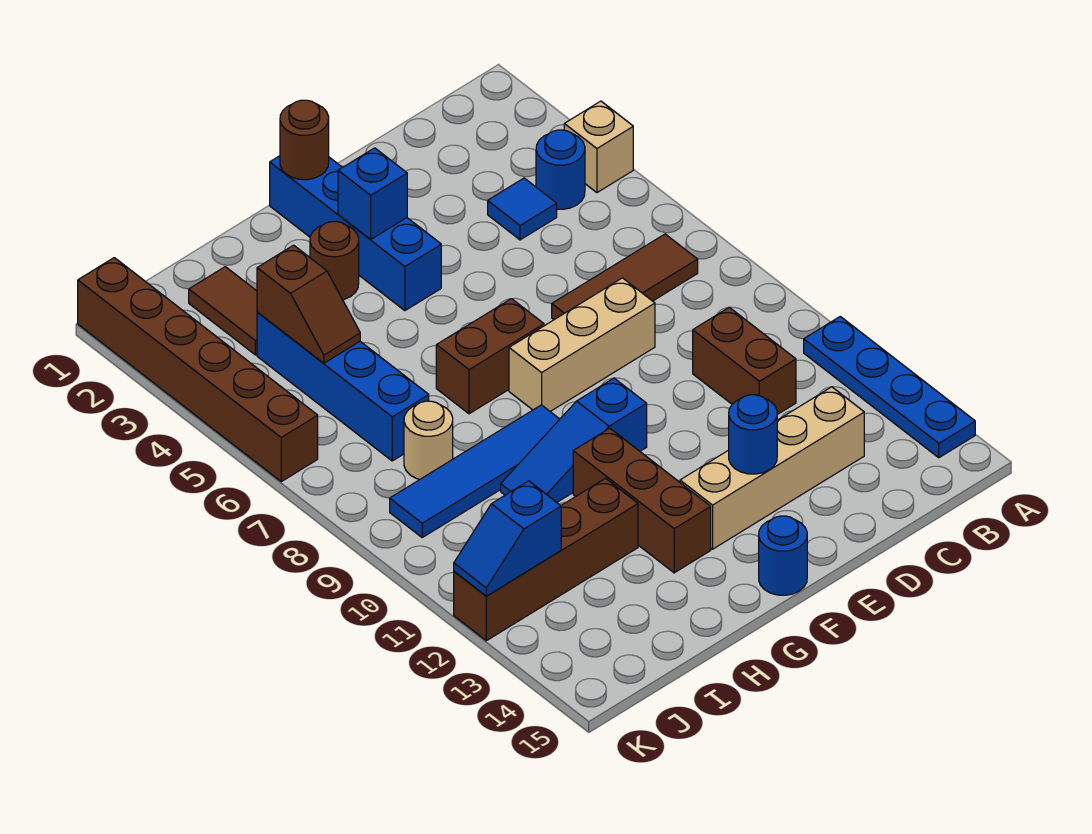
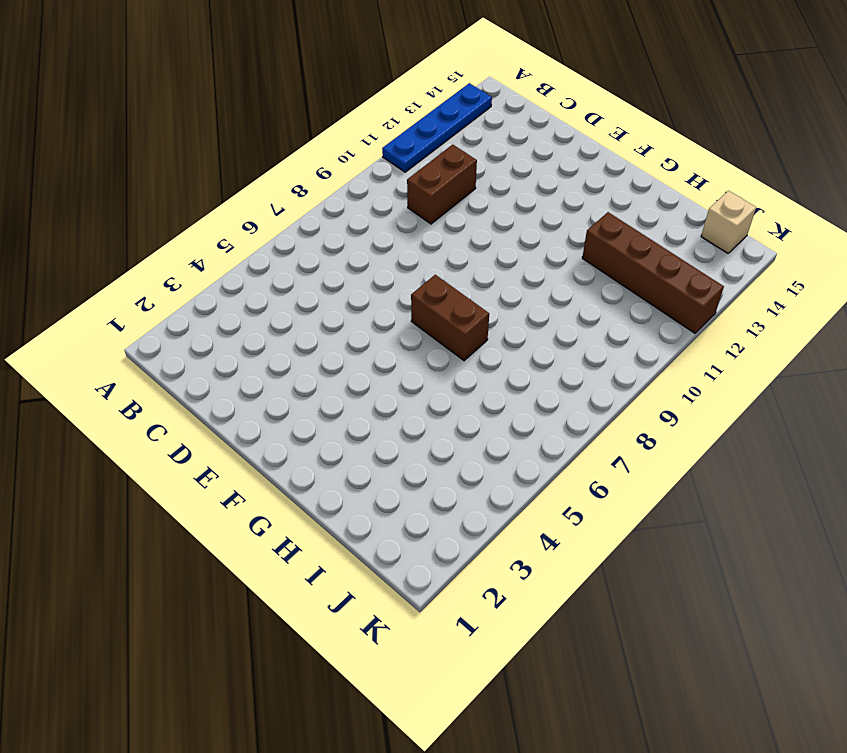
tan brick J15 level 1 -> tan brick A4 level 1
none -> blue round brick B4 level 1
none -> brown tile B7:D7 level 1
none -> blue tile C4 level 1

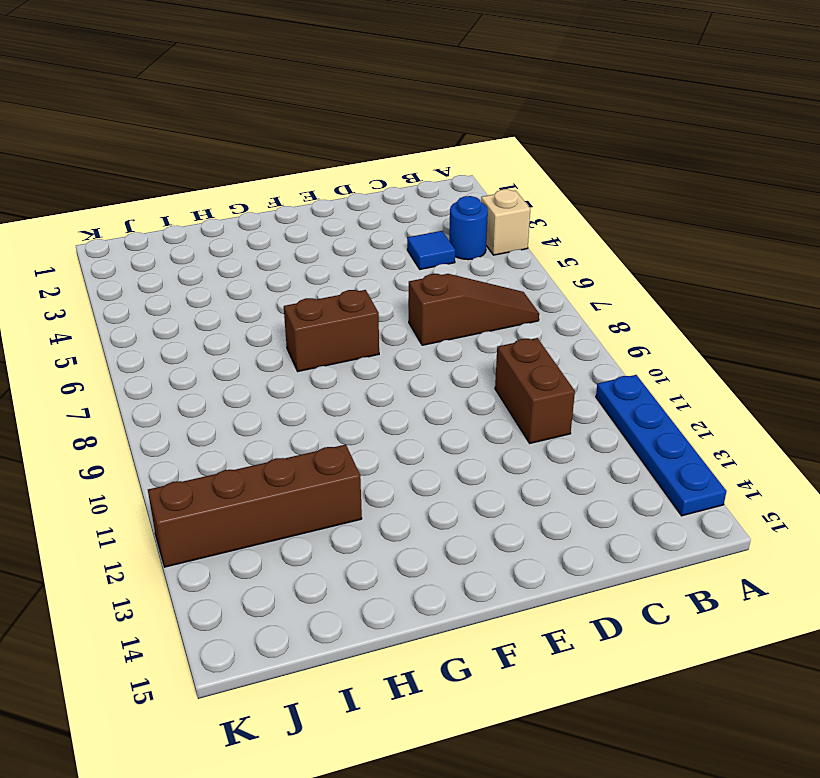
brown slope B7:D7 level 1 top D -> brown tile B7:D7 level 1
none -> tan brick C13:F13 level 1
none -> tan brick D8:F8 level 1
none -> blue brick F1:F4 level 1

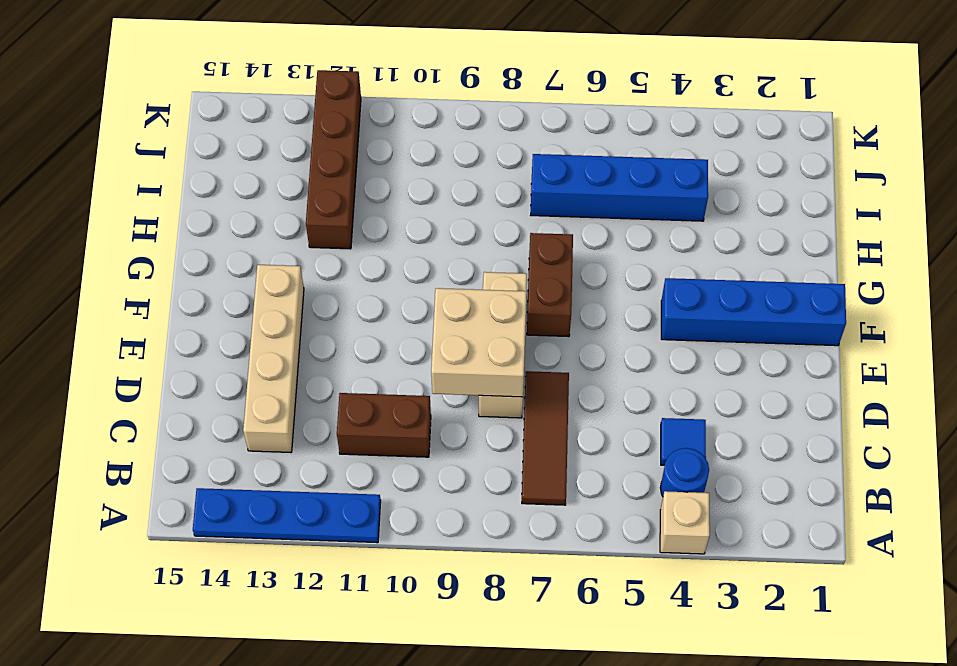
tan brick D8:E9 level 2 -> none
none -> blue slope F10:H10 level 1 top F
none -> blue round brick F15 level 1
none -> brown round brick G3 level 1

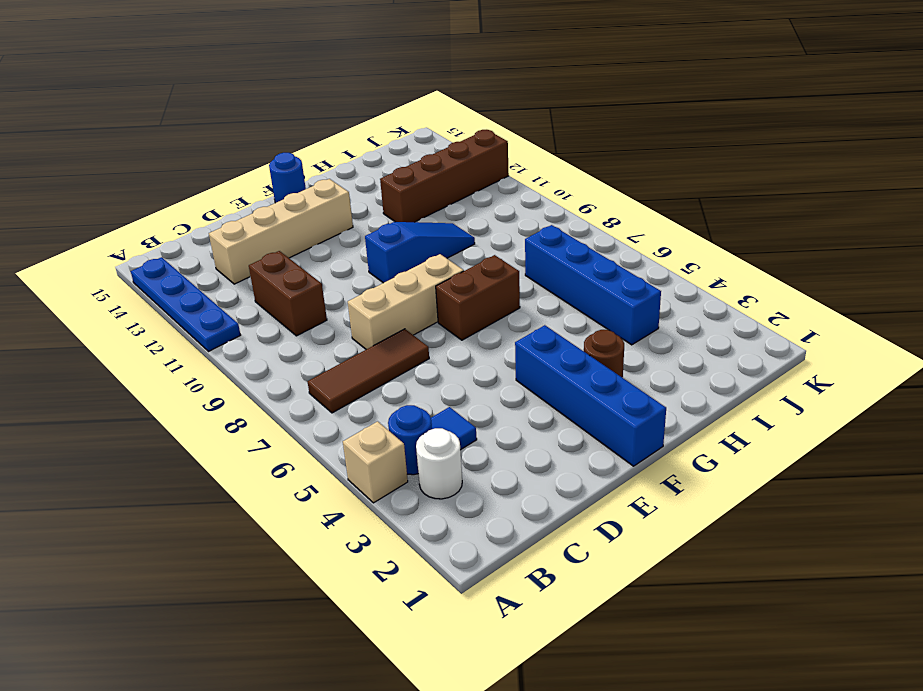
white round brick B3 level 1 -> none
none -> blue tile G9:J9 level 1
none -> brown brick G11:G13 level 1
none -> brown tile I2:I3 level 1

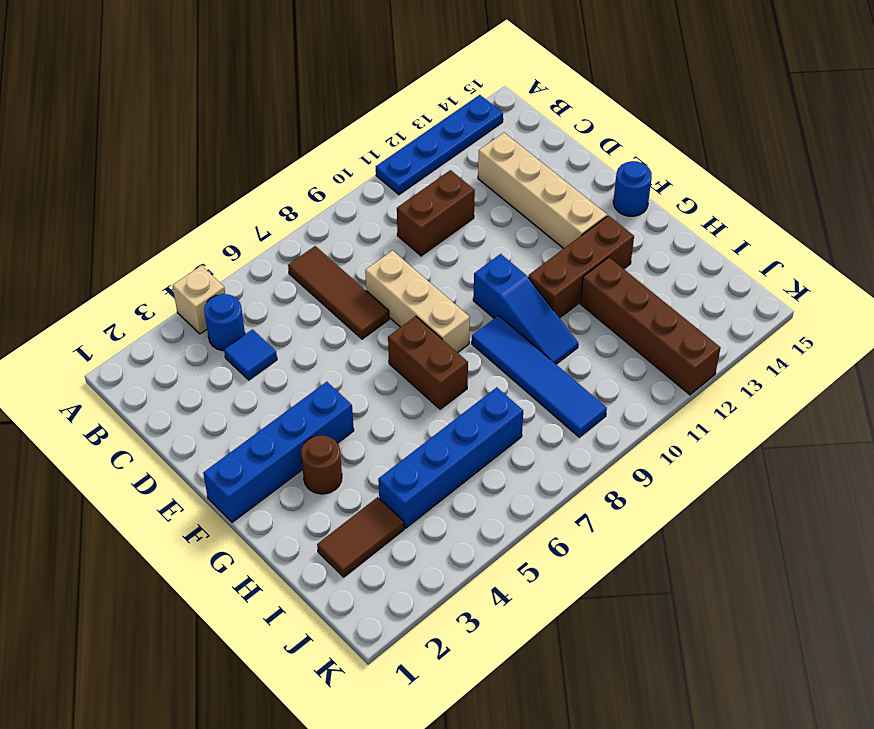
none -> tan round brick I8 level 1
none -> brown brick K1:K6 level 1
none -> blue round brick E13 level 2

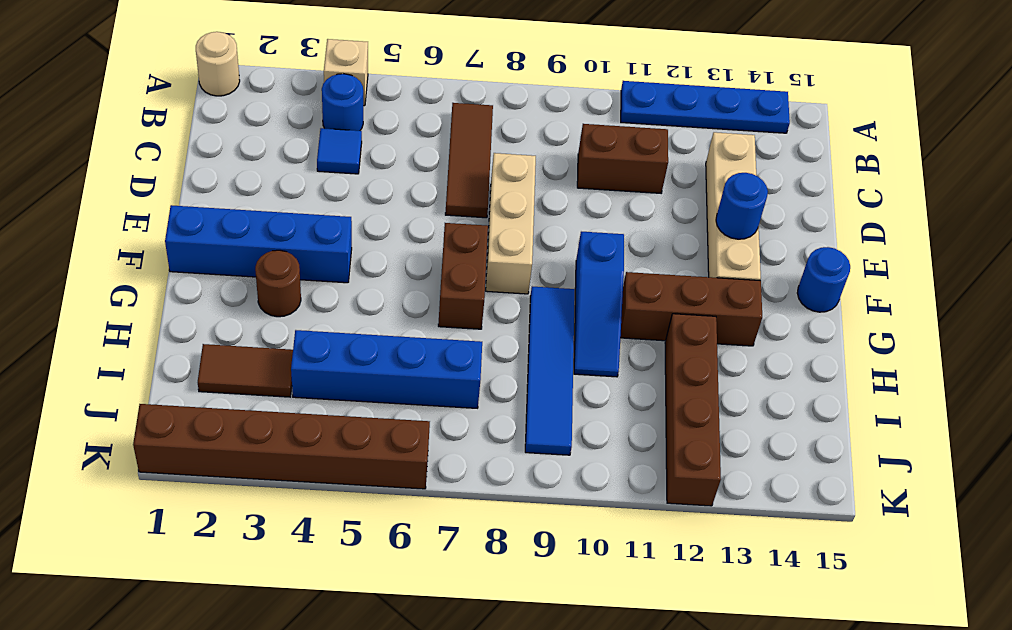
tan round brick A1 level 1 -> tan round brick I8 level 1
none -> brown round brick F1 level 2
none -> blue brick F3 level 2
none -> brown slope I4:I5 level 2 top 4

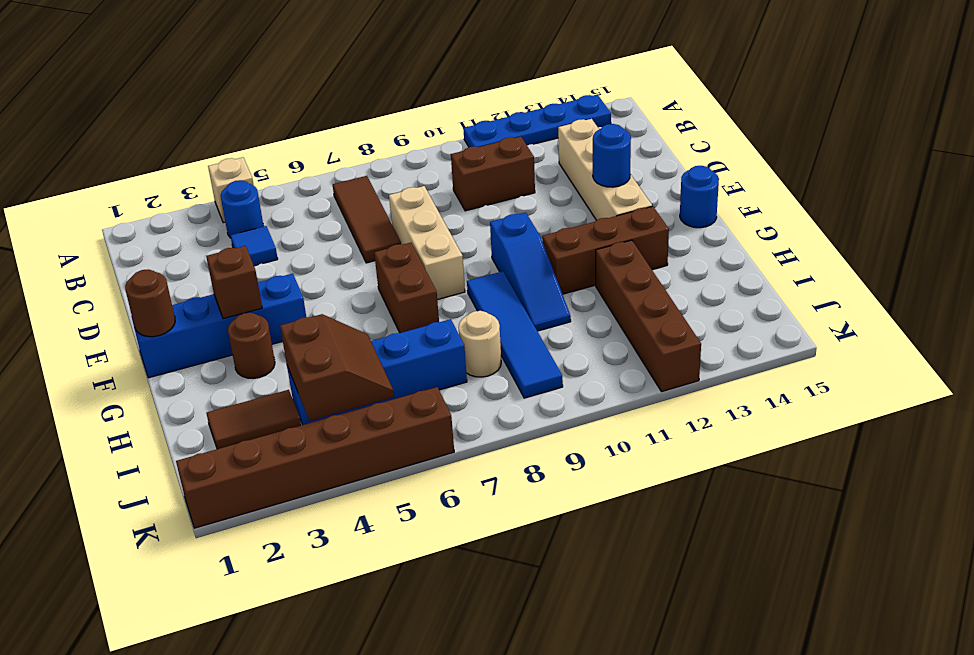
brown brick F3 level 2 -> blue brick F3 level 2
brown slope I4:J5 level 2 top 4 -> brown slope I4:I5 level 2 top 4
none -> blue slope J12:K12 level 2 top J

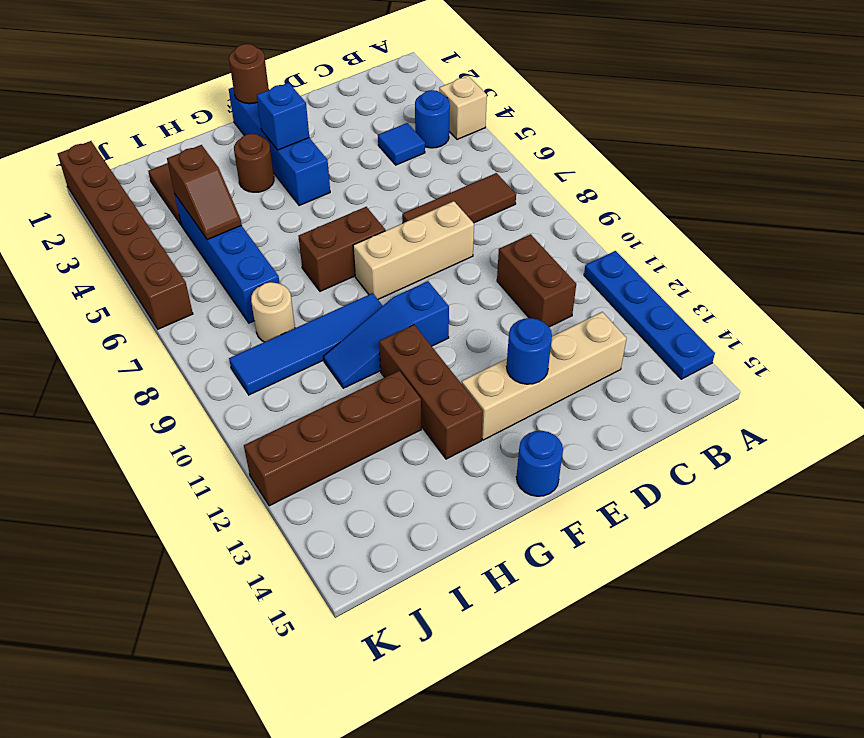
none -> blue slope J12:K12 level 2 top J

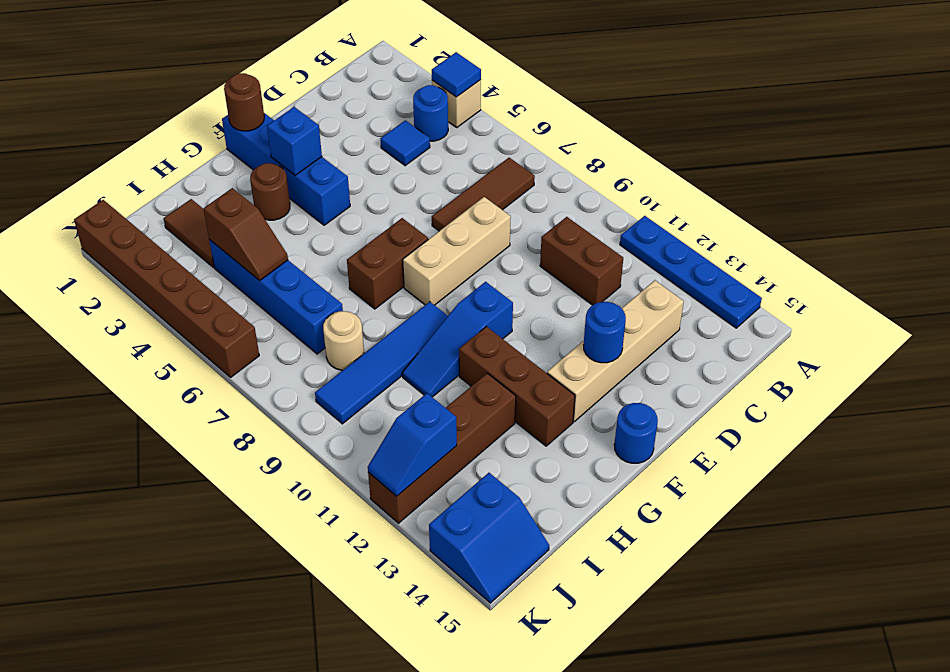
blue tile A4 level 2 -> none
blue slope J14:K15 level 1 top 14 -> none

